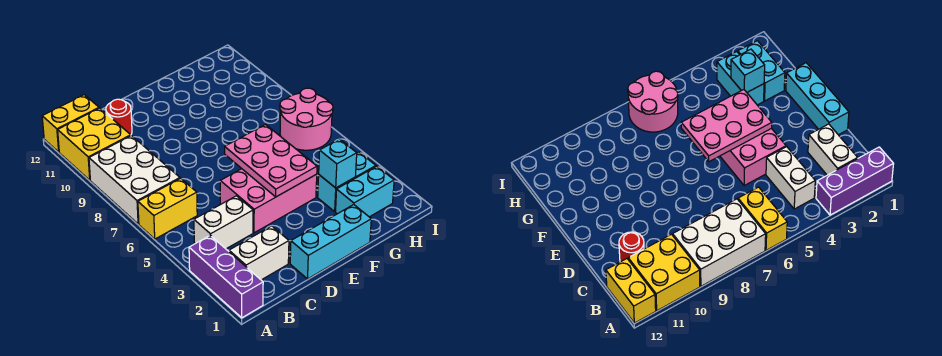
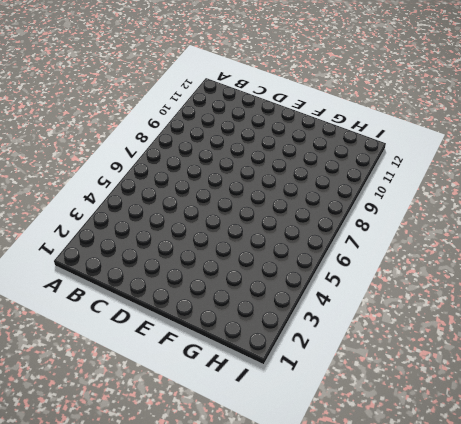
none -> purple brick A1:A3 level 1
none -> yellow brick A6:B6 level 1
none -> white brick A7:B9 level 1

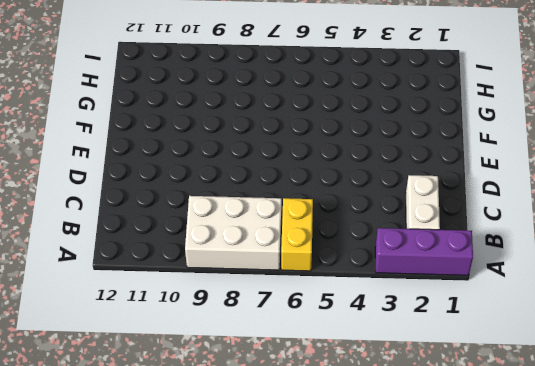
none -> yellow brick A10:B11 level 1
none -> yellow brick A12:B12 level 1
none -> white brick B4:C4 level 1

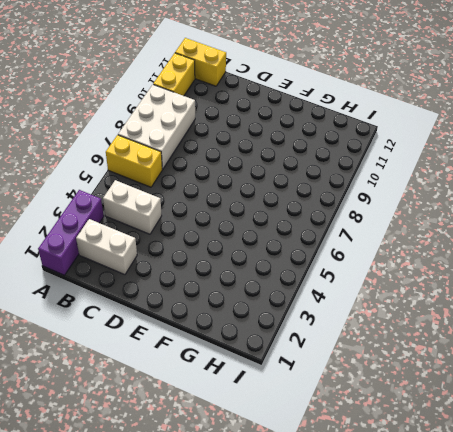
yellow brick A10:A11 level 1 -> yellow brick A10:B11 level 1
none -> red round brick C11 level 1
none -> cyan brick D1:F1 level 1
none -> pink brick D4:F5 level 1

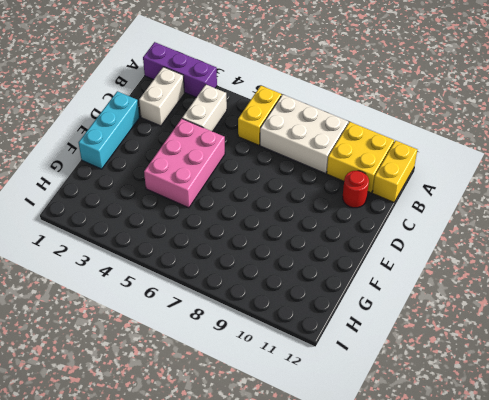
none -> cyan brick G2:H2 level 1
none -> cyan brick G3:H3 level 1
none -> pink round brick H6:I7 level 1

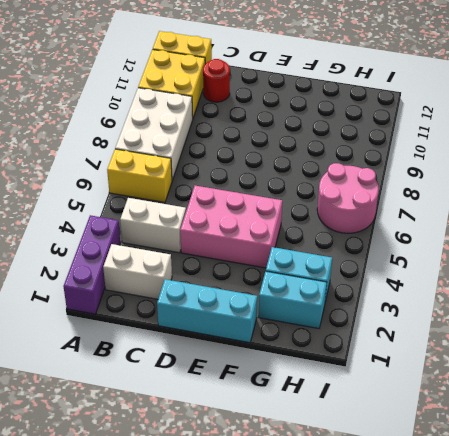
none -> pink plate E4:F6 level 2
none -> cyan brick G3 level 2

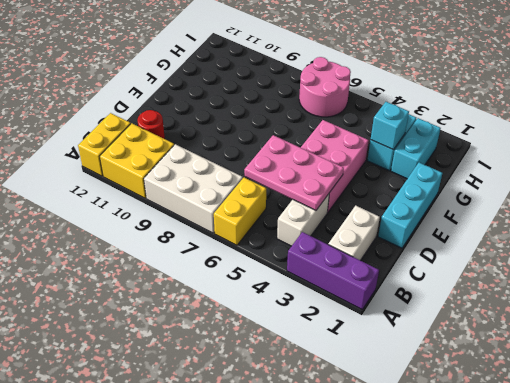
pink plate C4:D6 level 2 -> pink plate E4:F6 level 2

